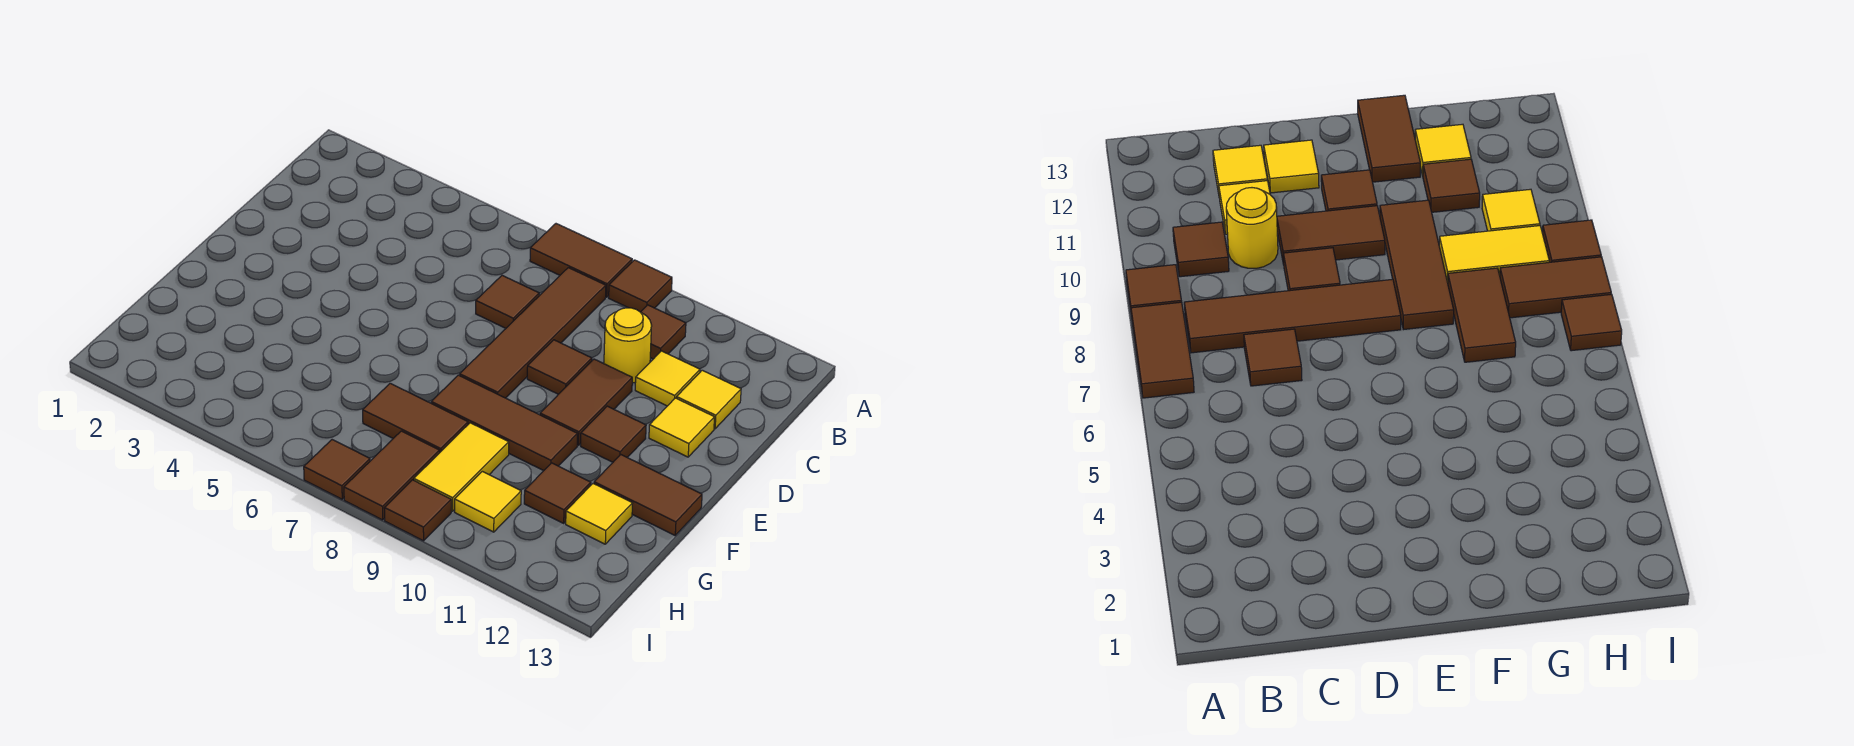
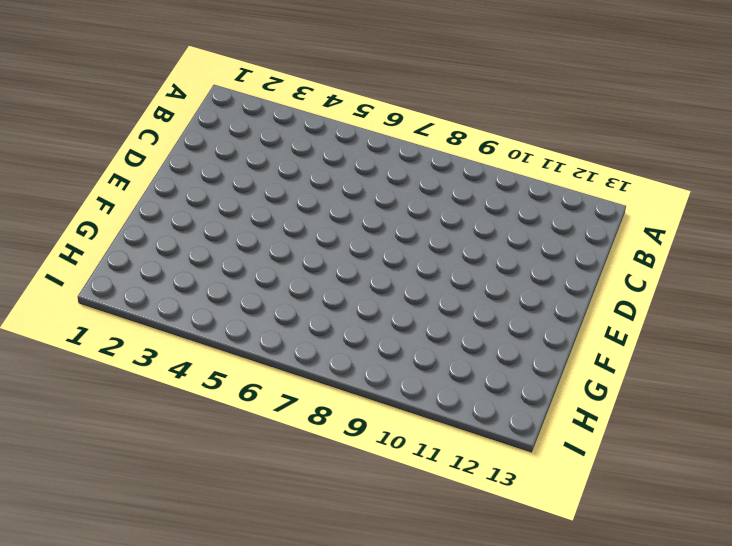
none -> brown tile A7:A8 level 1
none -> brown tile A9 level 1
none -> brown tile B8:E8 level 1

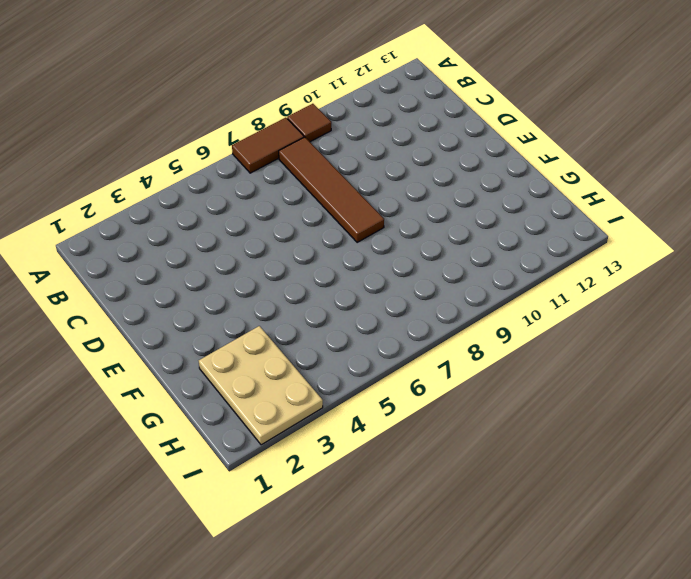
tan plate G2:I3 level 1 -> none
none -> brown tile B10 level 1
none -> brown tile C7 level 1
none -> yellow round brick C10 level 1

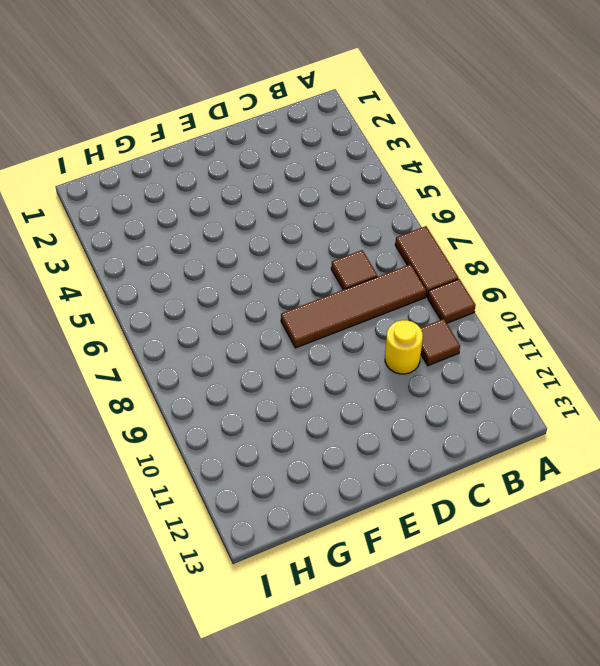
none -> yellow tile C11 level 1
none -> yellow tile C12 level 1
none -> brown tile D9 level 1

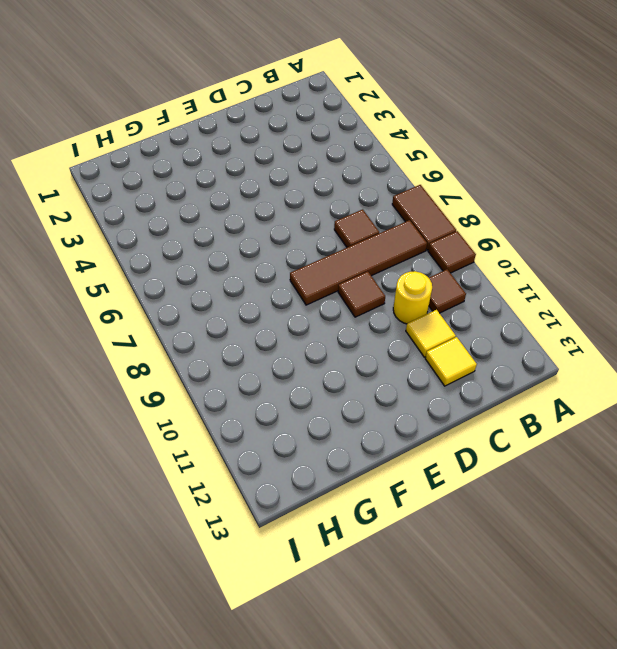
none -> brown tile D10:E10 level 1
none -> yellow tile D12 level 1
none -> brown tile E11 level 1

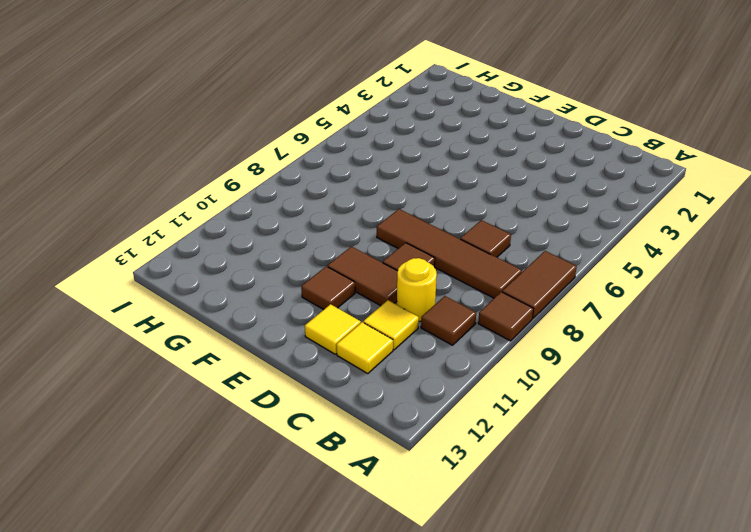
none -> brown tile F8:F10 level 1
none -> brown tile F12:F13 level 1
none -> brown tile G7:G8 level 1

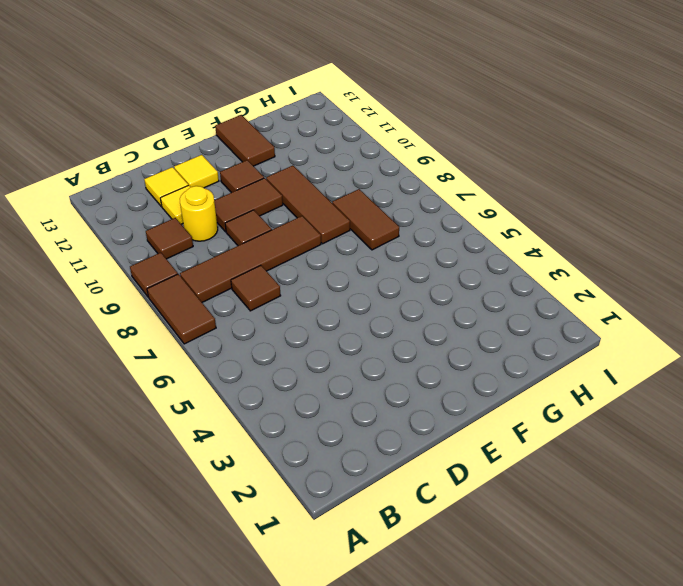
none -> yellow tile G9:H9 level 1
none -> brown tile G11 level 1
none -> yellow tile G12 level 1

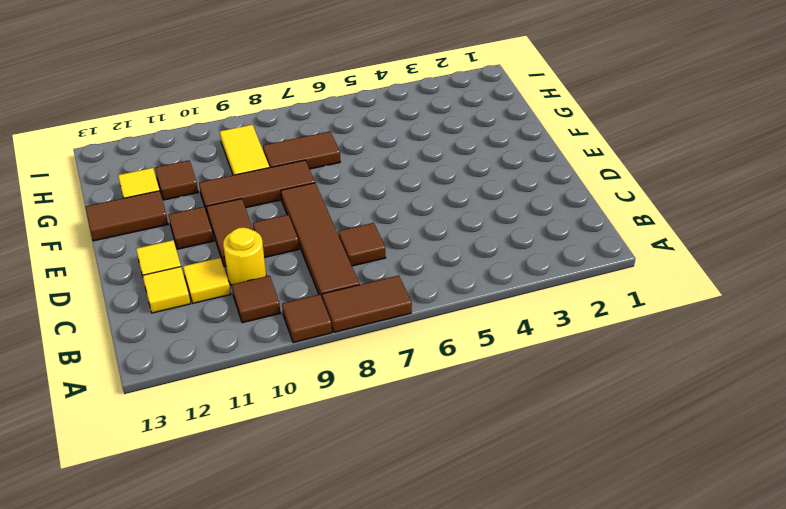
none -> brown tile H8:I8 level 1
none -> yellow tile H10 level 1
none -> brown tile I7 level 1

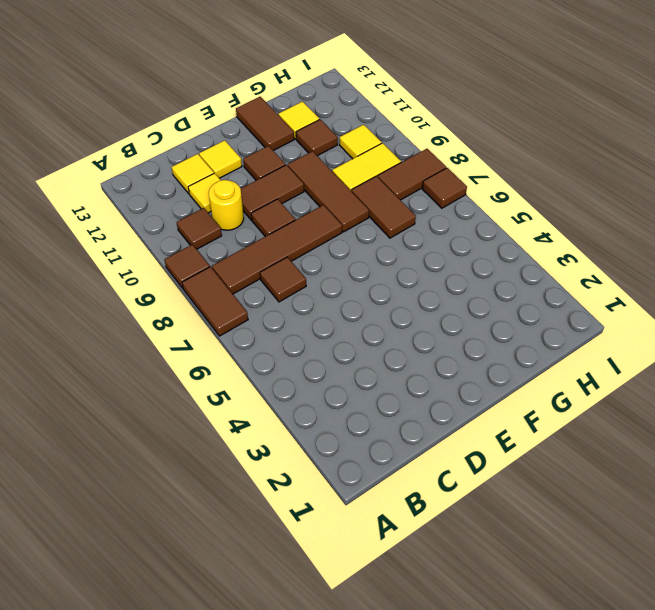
none -> brown tile I9 level 1

